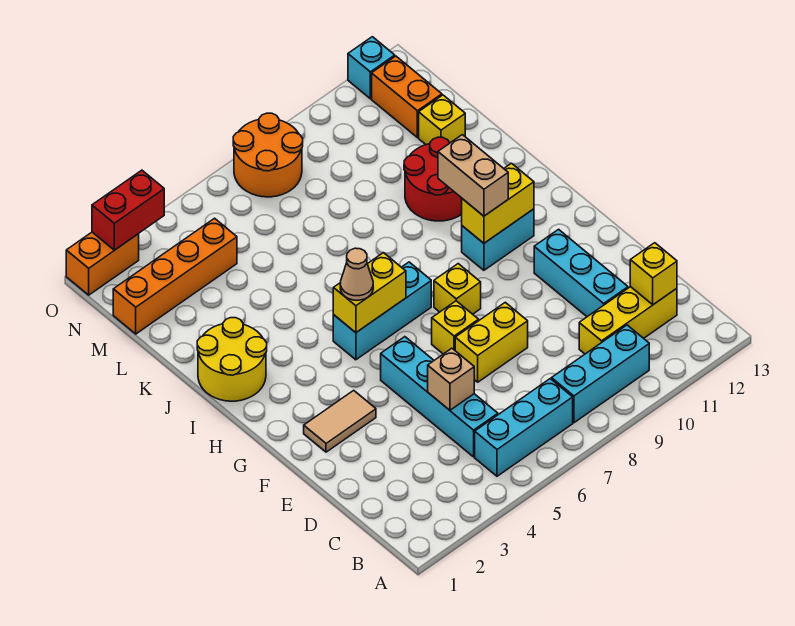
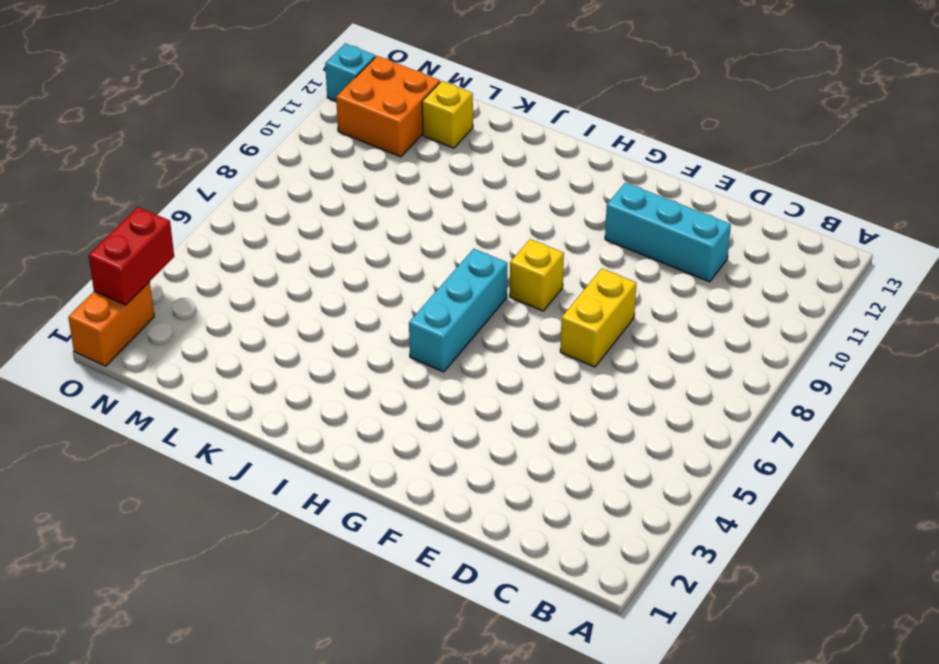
orange brick M11:N12 level 1 -> orange brick M12:N12 level 1
none -> cyan brick B5:B7 level 1
none -> cyan brick B8:B10 level 1
none -> cyan brick C5:F5 level 1

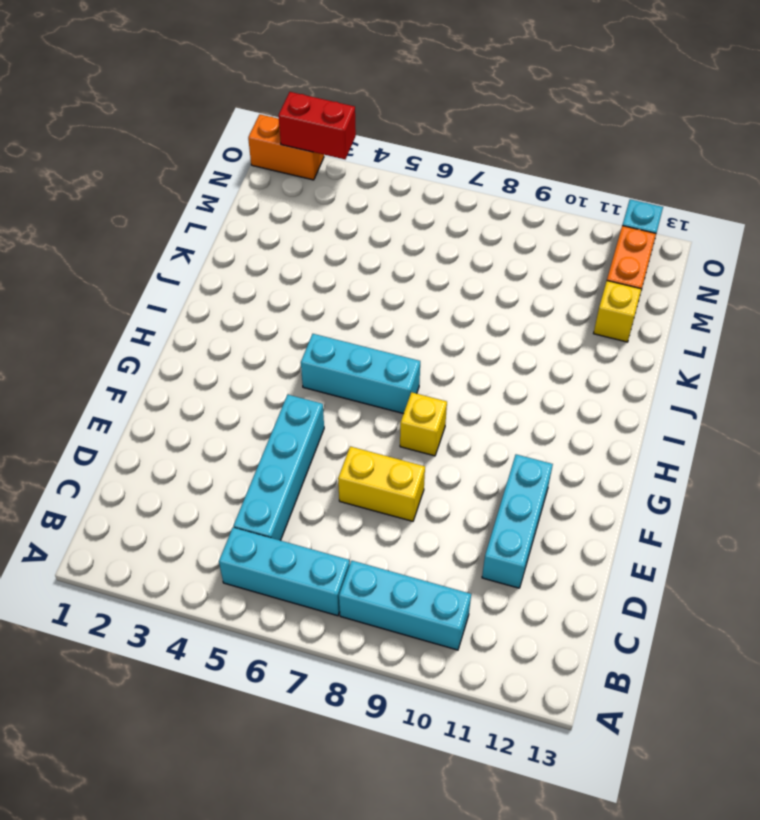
none -> yellow brick C10:C12 level 1
none -> tan tile F2:F3 level 1
none -> yellow brick F7 level 1

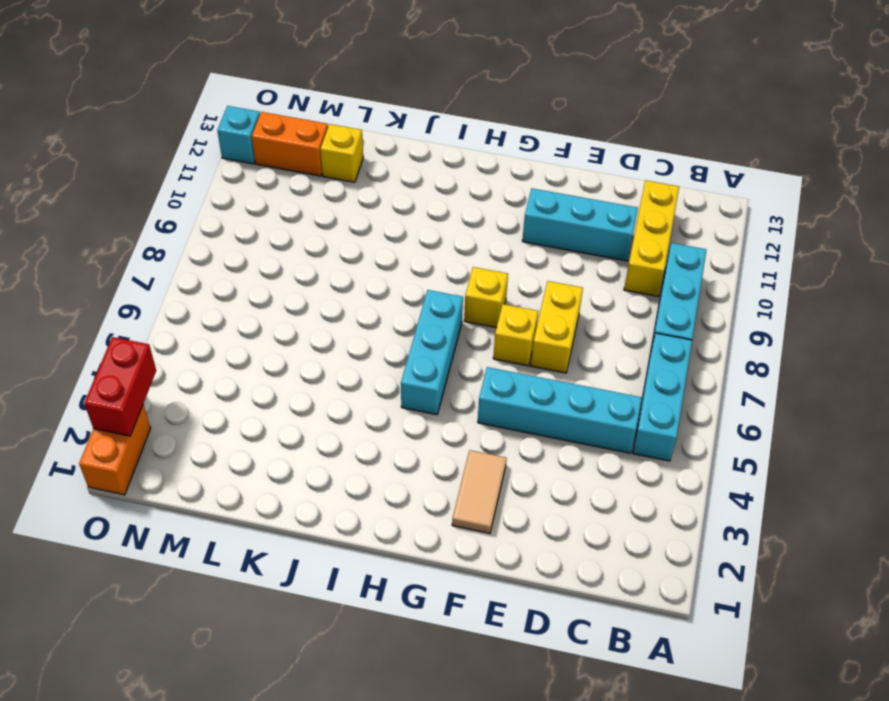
none -> cyan brick H10:H11 level 1
none -> yellow round brick I1:J2 level 1
none -> red round brick J10:K11 level 1

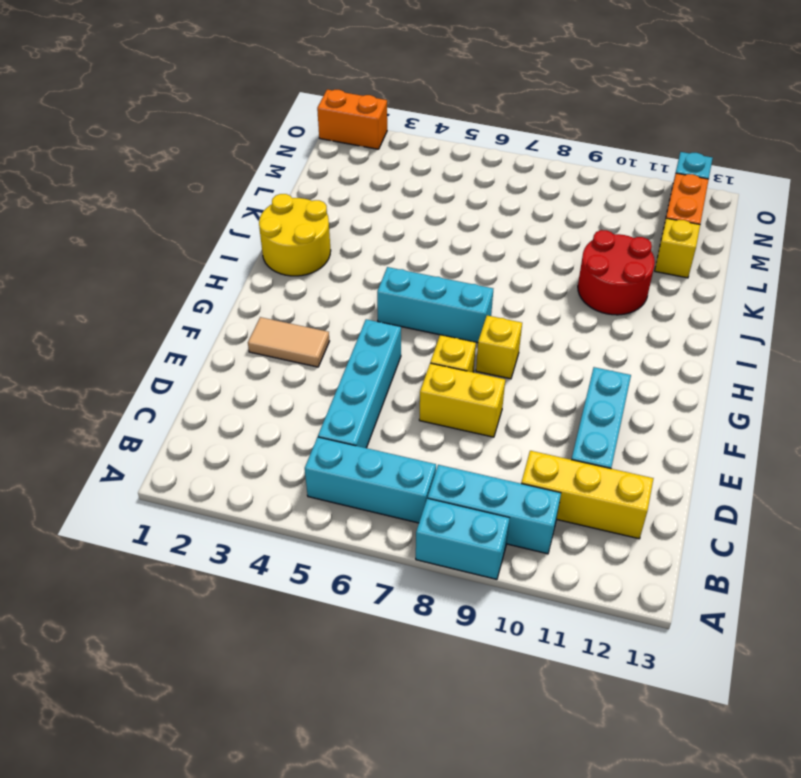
cyan brick A8:A9 level 1 -> cyan brick H10:H11 level 1
none -> orange brick M1:M4 level 1
none -> orange round brick N7:O8 level 1
none -> yellow brick C12 level 2

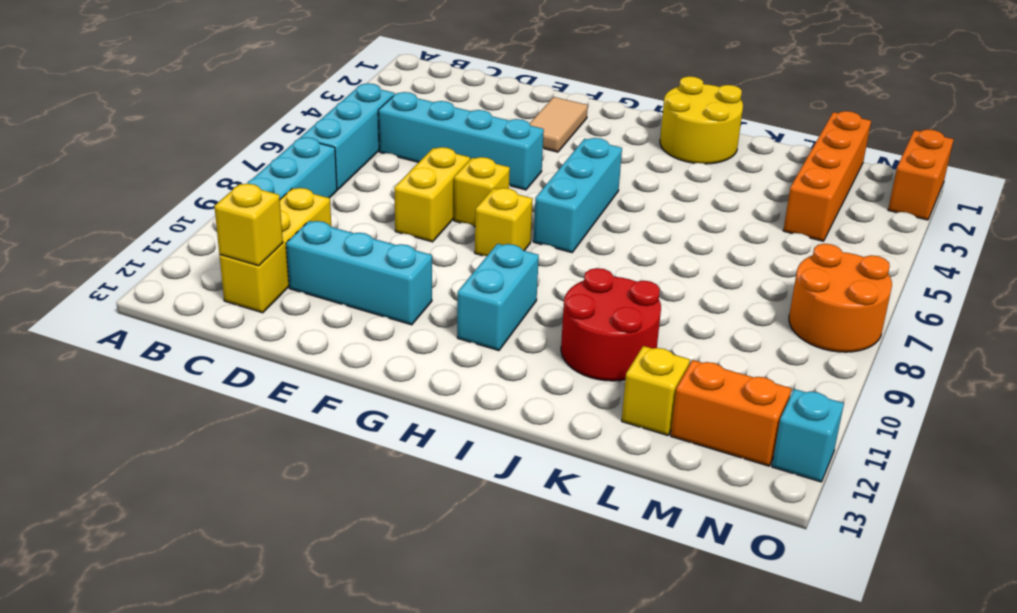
none -> tan brick D5 level 2
none -> yellow brick H5:H6 level 2
none -> yellow brick H10:H11 level 2

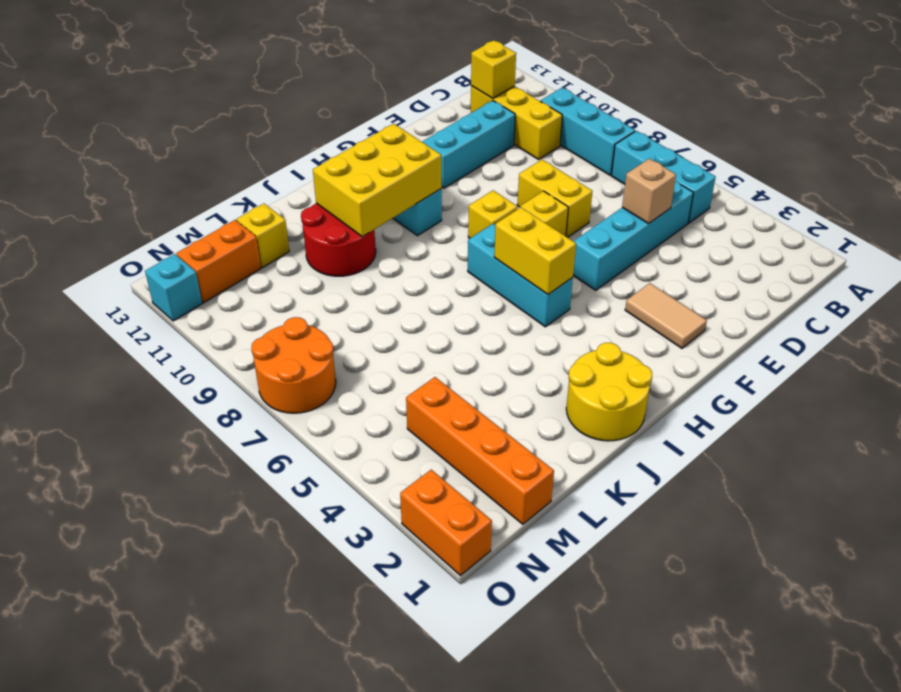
yellow brick H10:J11 level 2 -> yellow brick H10:H11 level 2
none -> red brick O2:O3 level 2
none -> tan cone H5 level 3
none -> tan brick H10:I10 level 3

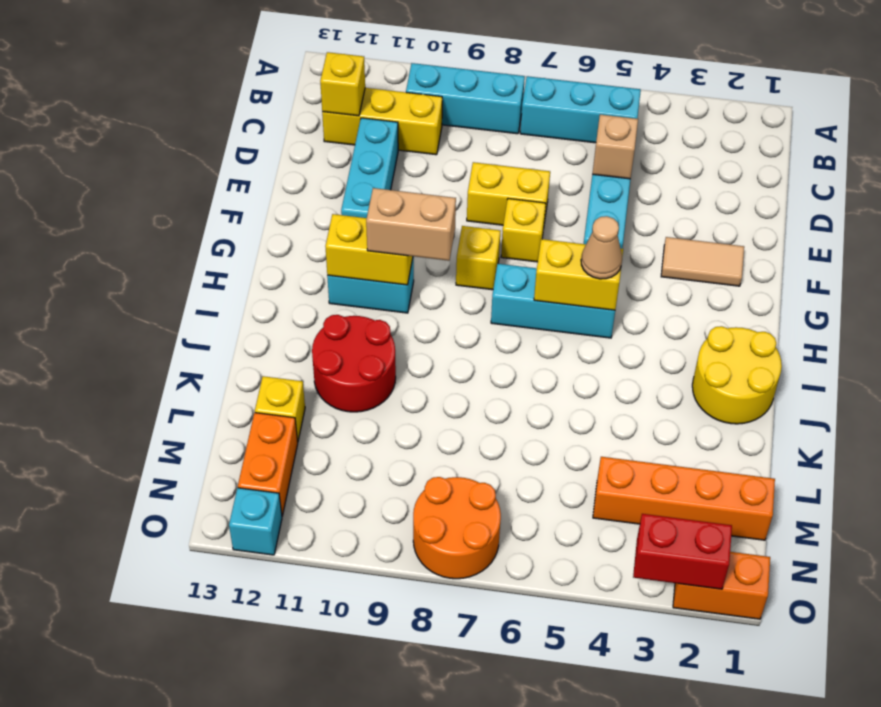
tan brick H9:H10 level 3 -> tan brick H10:I10 level 3

